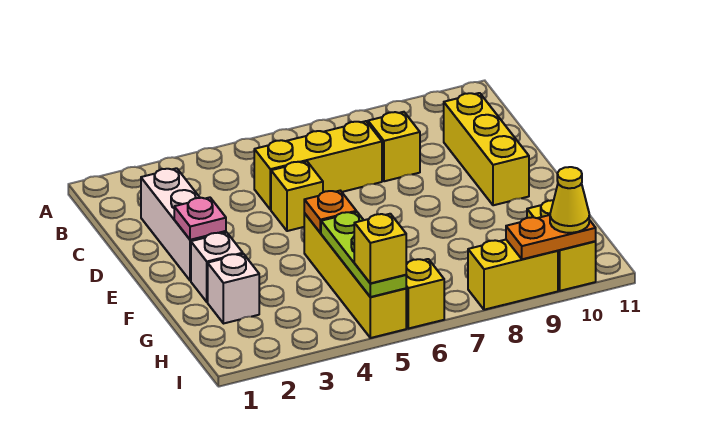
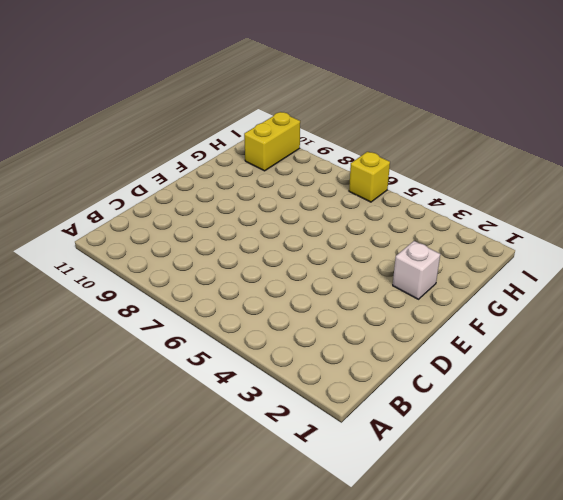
none -> white brick C2:E2 level 1
none -> yellow brick C5:C7 level 1
none -> yellow brick C8 level 1

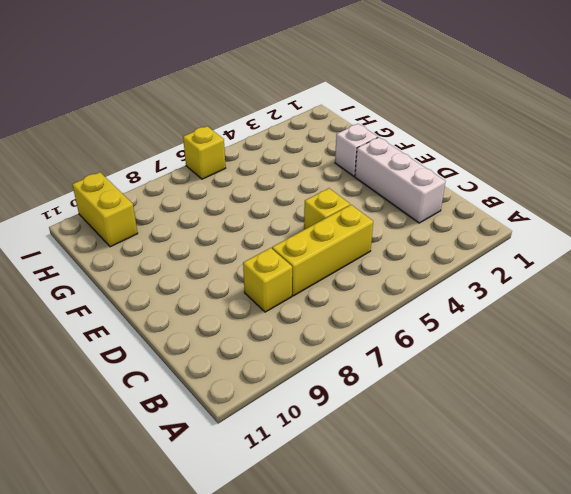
none -> yellow brick C10:E10 level 1
none -> yellow brick F5:I5 level 1
none -> white brick G2 level 1

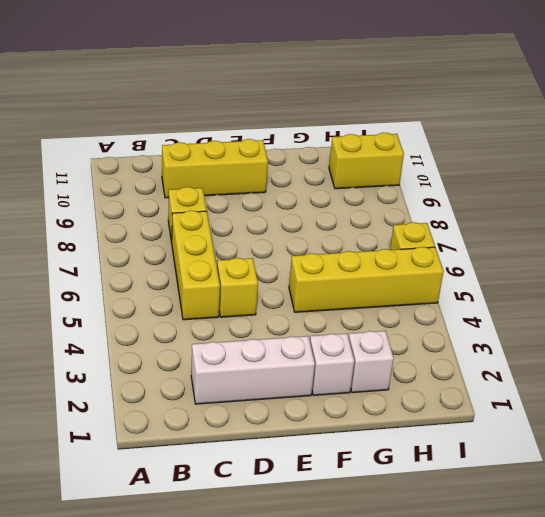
none -> yellow brick I8:I9 level 1
none -> pink plate E2 level 2
none -> orange plate F5 level 2

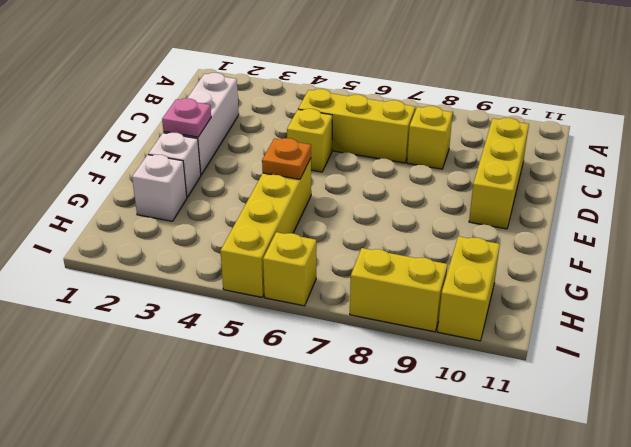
none -> lime plate G5:I5 level 2
none -> orange plate I9:I10 level 2
none -> yellow brick I5 level 3

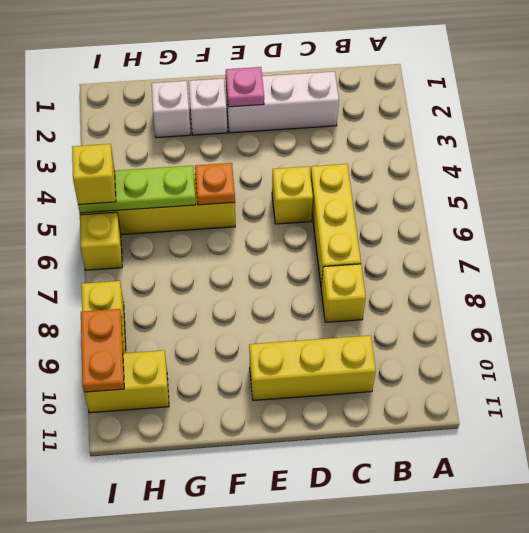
none -> yellow cone I10 level 3

